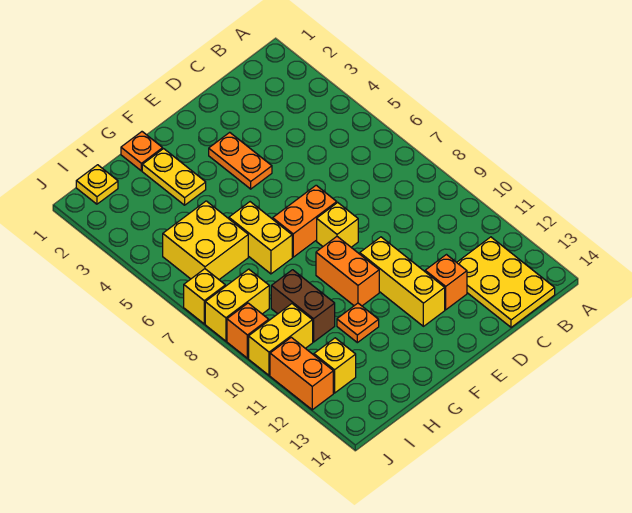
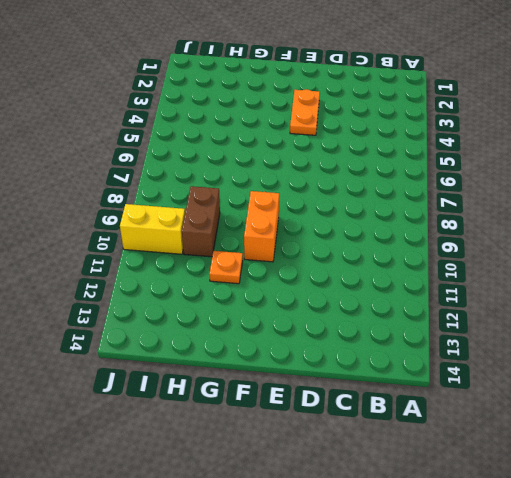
none -> yellow plate B12:C14 level 1
none -> orange brick D12 level 1
none -> orange brick E7:F7 level 1

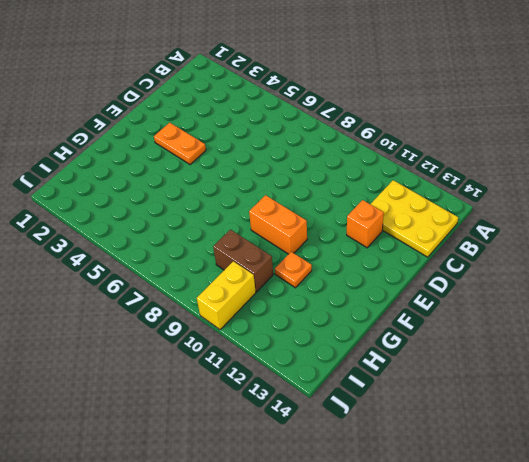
none -> orange brick E7:F7 level 1
none -> yellow brick E8 level 1
none -> yellow brick E10:E12 level 1

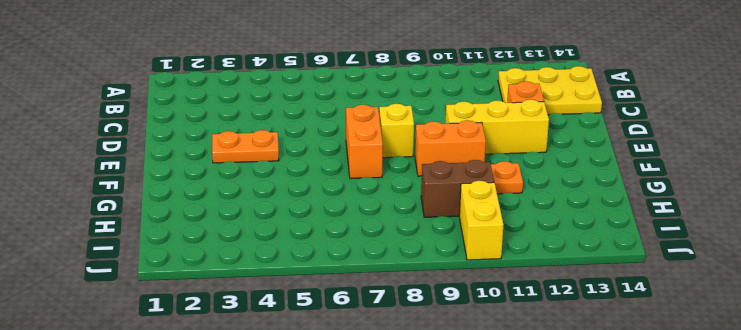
none -> orange plate G1 level 1
none -> yellow plate G2:G3 level 1
none -> yellow brick G6:G7 level 1

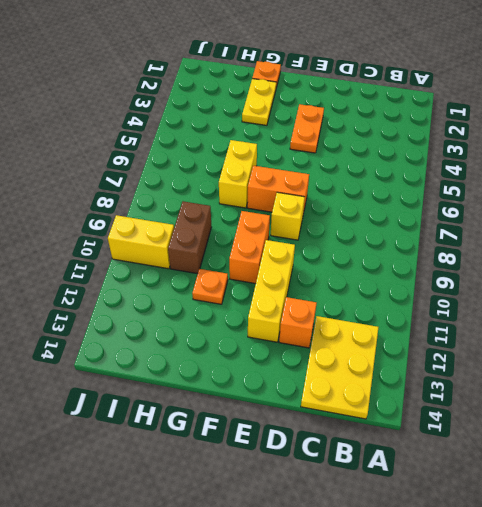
none -> yellow brick H5:I6 level 1
none -> yellow plate I1 level 1
none -> yellow brick I8:J8 level 1

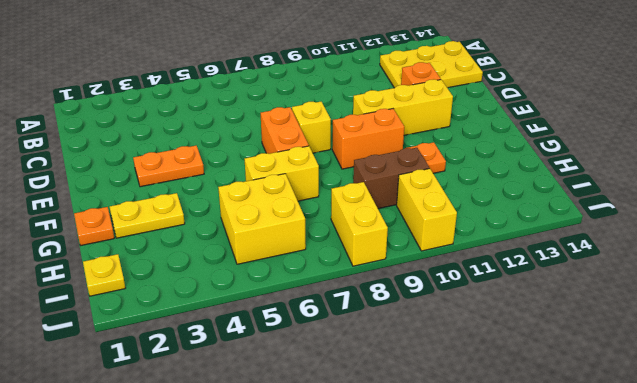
none -> yellow brick I12 level 1
none -> yellow brick J7 level 1
none -> orange brick J9 level 1

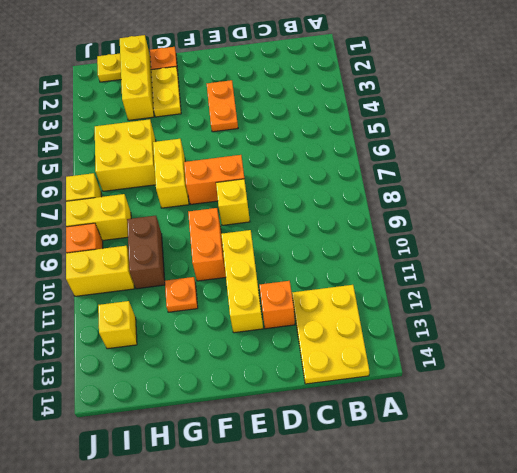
yellow brick H1:H3 level 1 -> none
none -> orange brick J11:J12 level 1

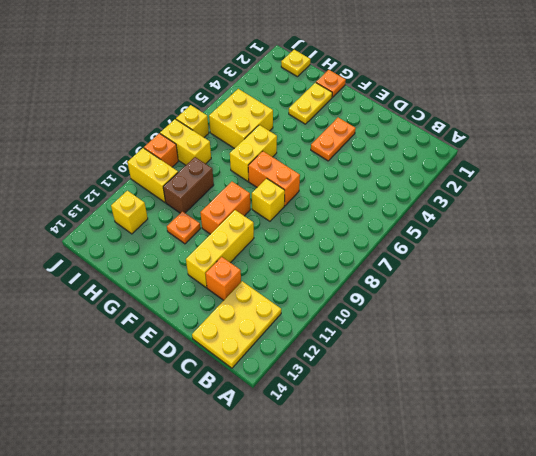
none -> orange brick J11:J12 level 1

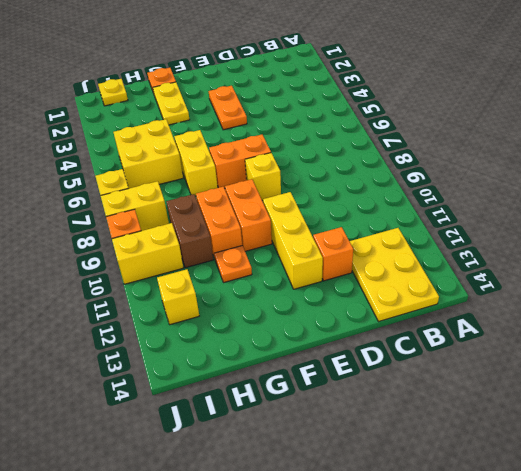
orange brick G9:G10 level 1 -> orange brick J11:J12 level 1

